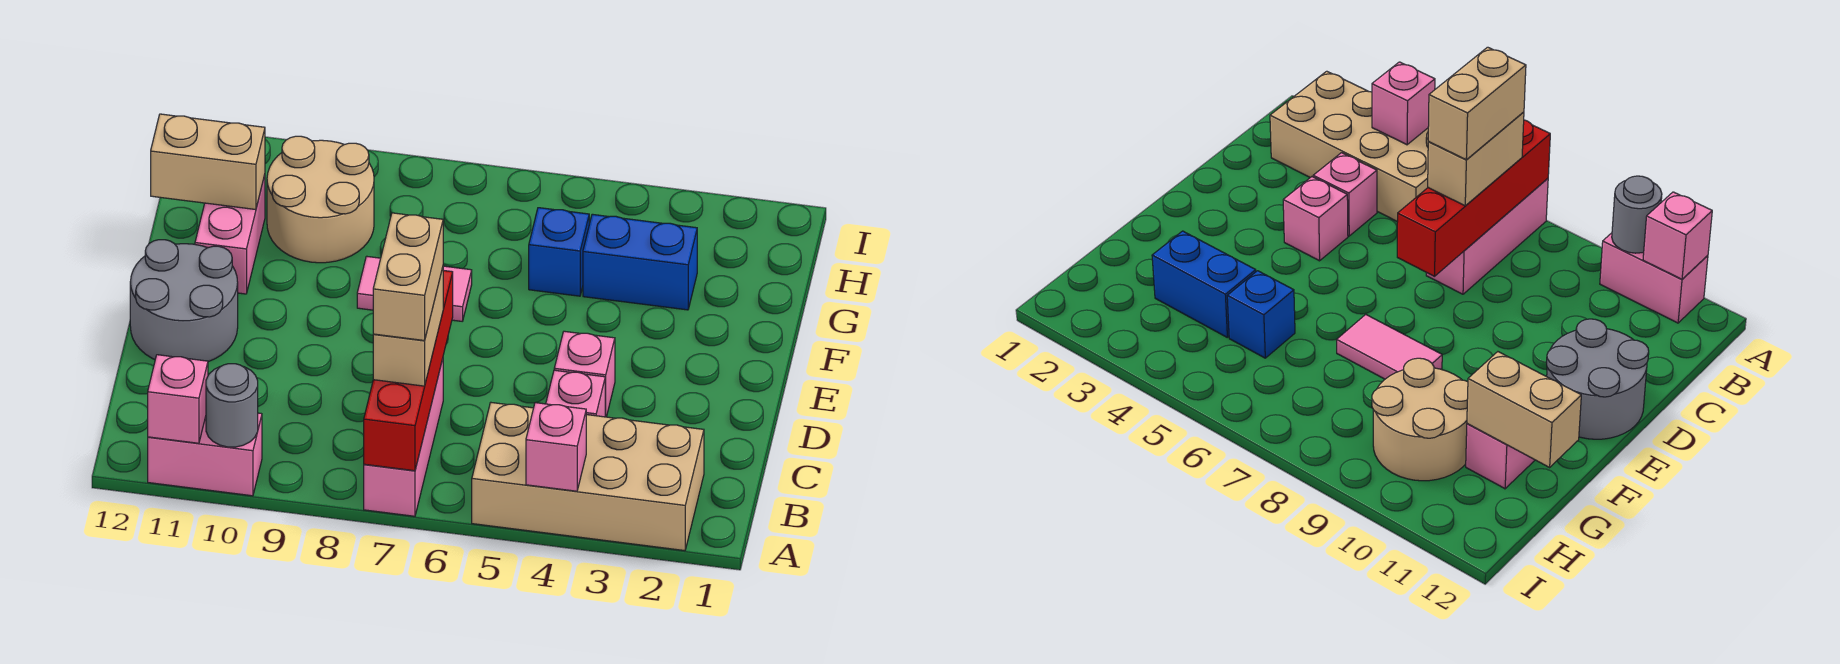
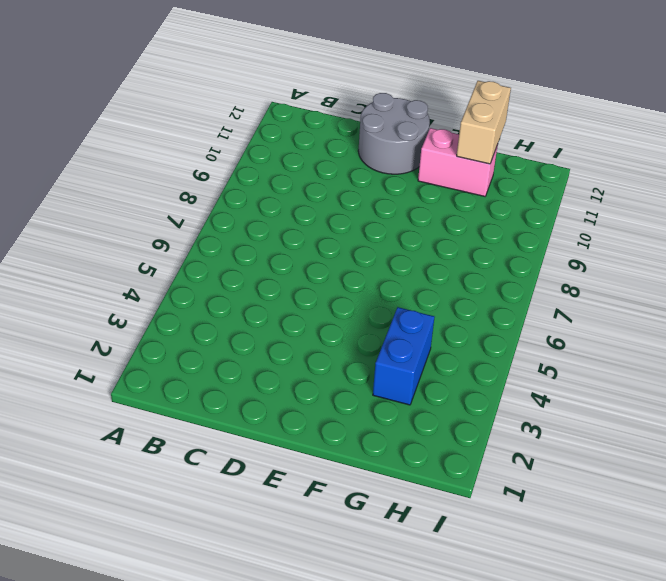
none -> tan brick A2:B5 level 1
none -> pink brick A7:C7 level 1
none -> pink brick A10:A11 level 1

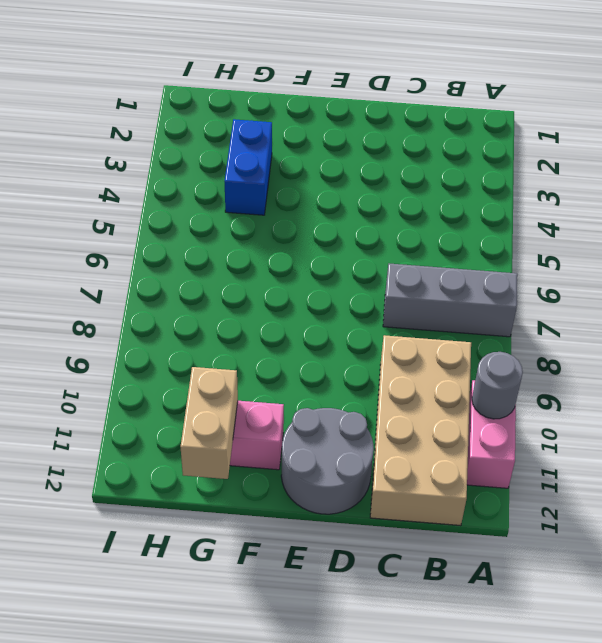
grey brick A7:C7 level 1 -> pink brick A7:C7 level 1
tan brick B9:C12 level 1 -> tan brick A2:B5 level 1
none -> pink brick C4 level 1
none -> pink brick D4 level 1
none -> pink tile F7:F8 level 1

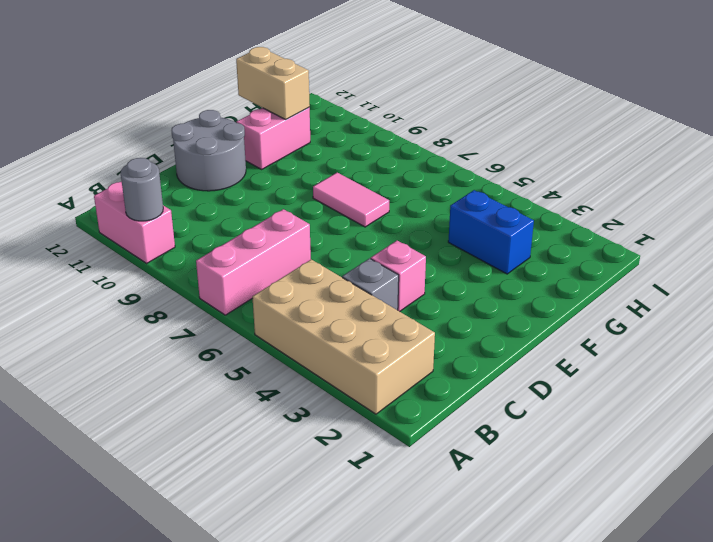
grey brick C4 level 1 -> pink brick C4 level 1
none -> blue brick G5 level 1
none -> tan round brick G9:H10 level 1
none -> pink brick A4 level 2

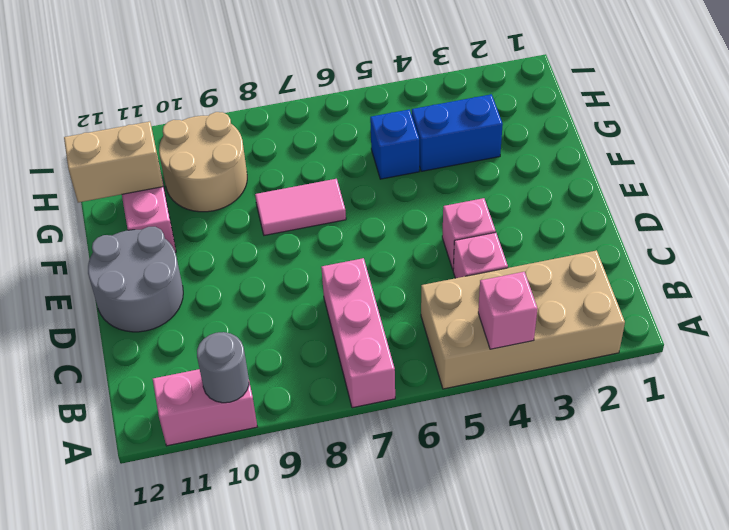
none -> red brick A7:D7 level 2
none -> pink brick A11 level 2
none -> tan brick B7:C7 level 3

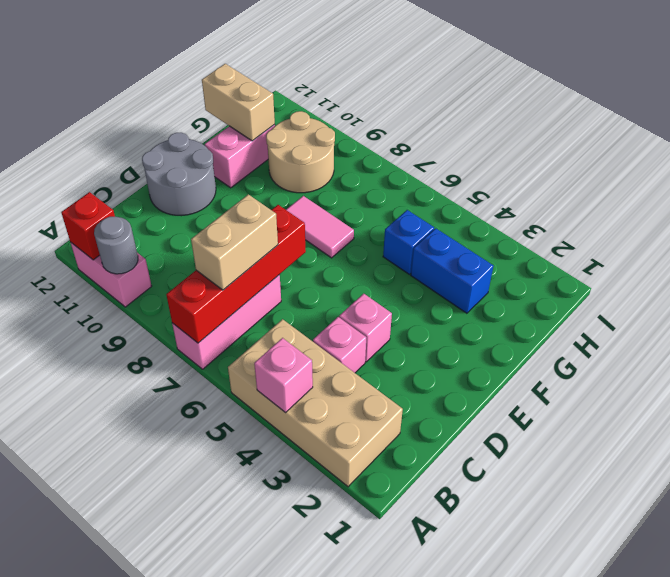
red brick A11 level 2 -> pink brick A11 level 2
none -> tan brick B7:C7 level 4

